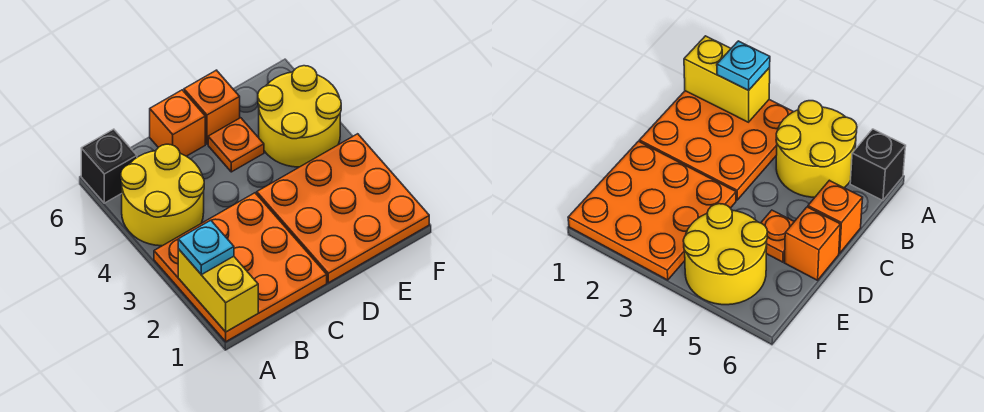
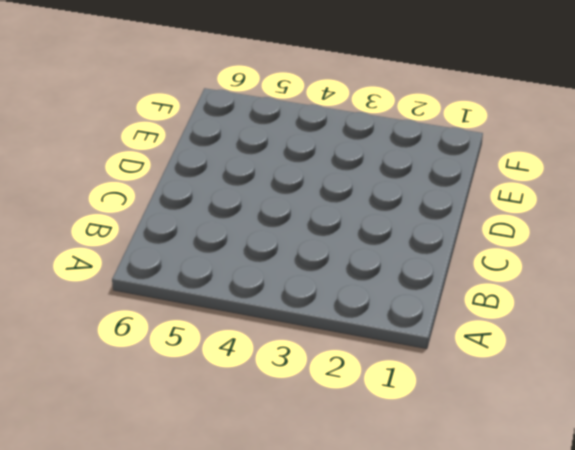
none -> orange plate A1:C3 level 1
none -> yellow round brick A4:B5 level 1

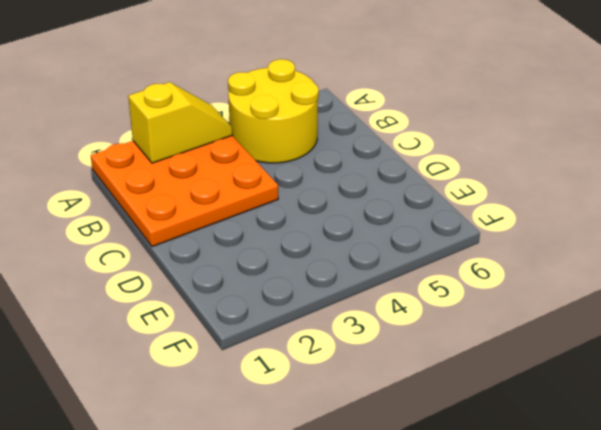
yellow slope A2:A3 level 2 top 2 -> yellow brick A1:A2 level 2
none -> black brick A6 level 1
none -> orange brick C6 level 1

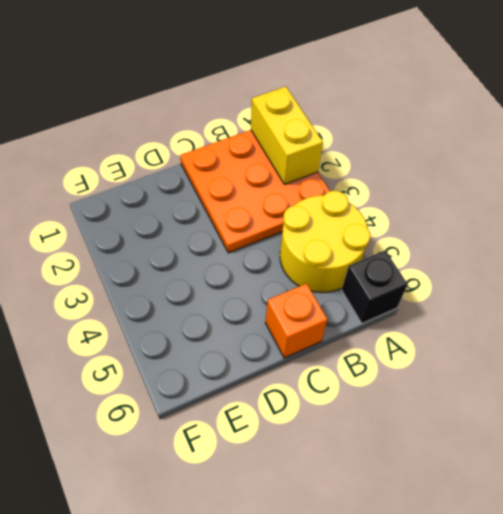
none -> orange plate D1:F3 level 1
none -> orange plate D5 level 1

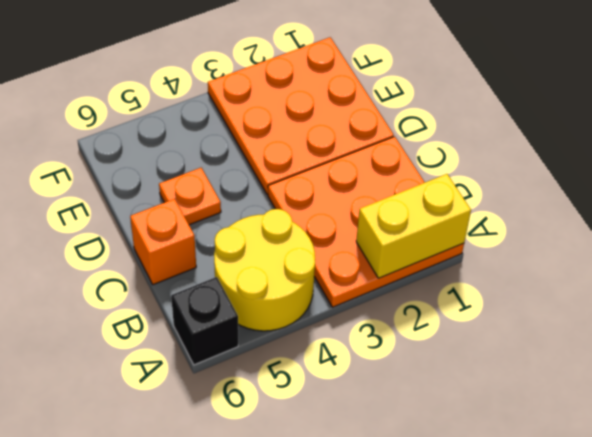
none -> orange brick D6 level 1
none -> yellow round brick E4:F5 level 1

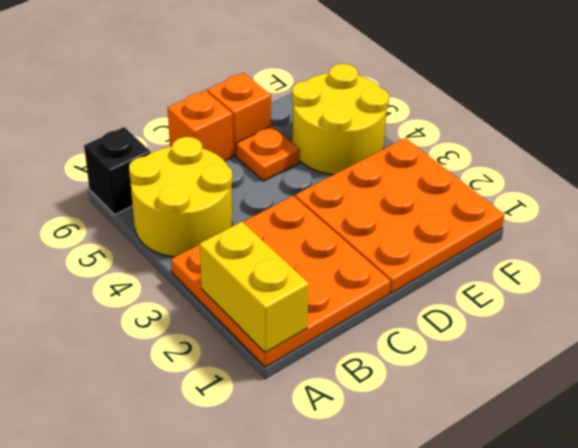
none -> cyan plate A2 level 3

